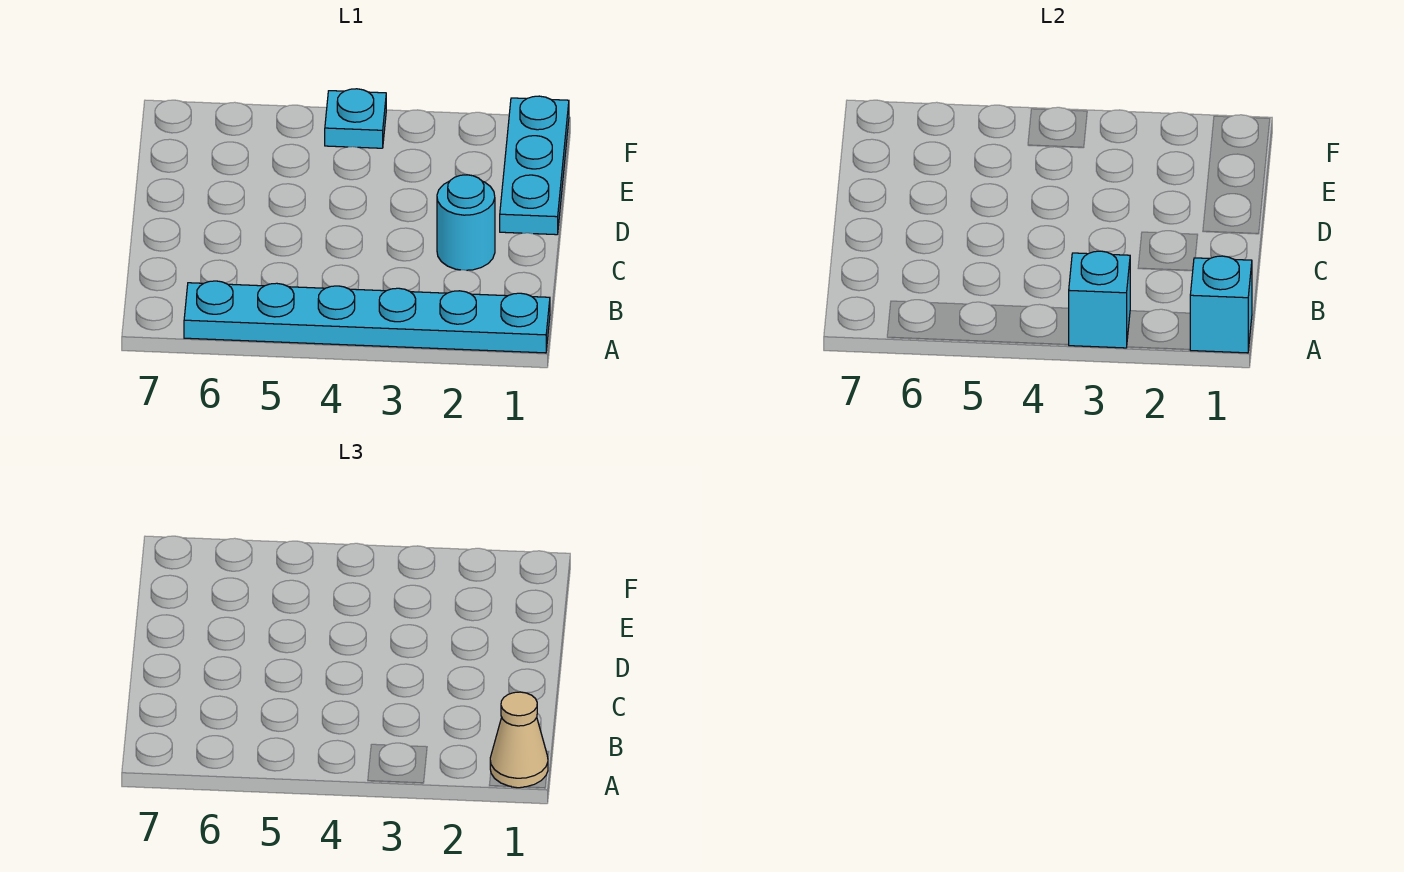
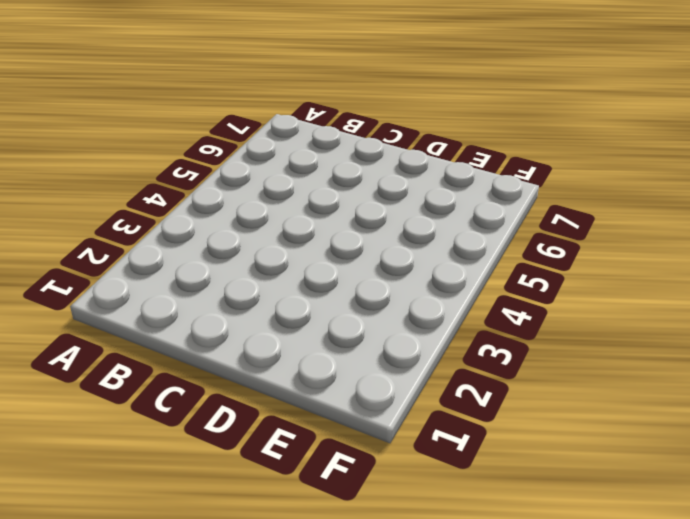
none -> cyan plate A1:A6 level 1
none -> cyan round brick C2 level 1

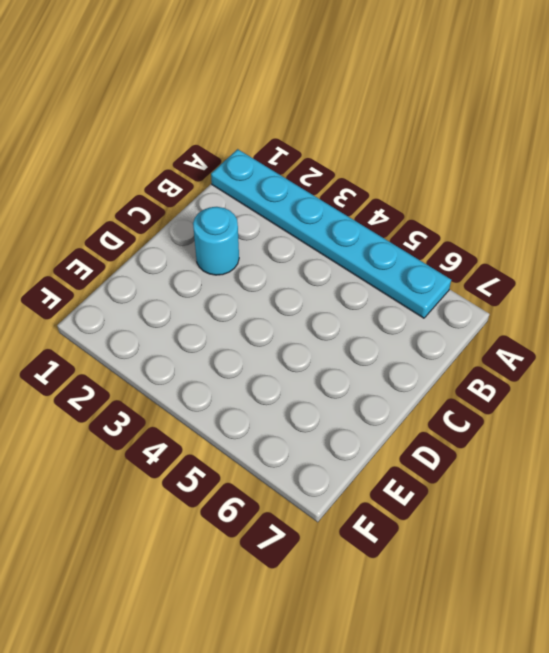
none -> cyan plate D1:F1 level 1
none -> cyan plate F4 level 1

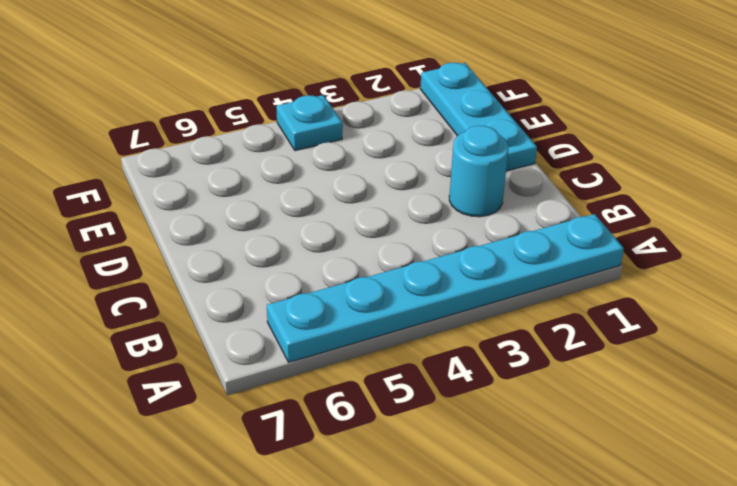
none -> cyan brick A1 level 2
none -> cyan brick A3 level 2

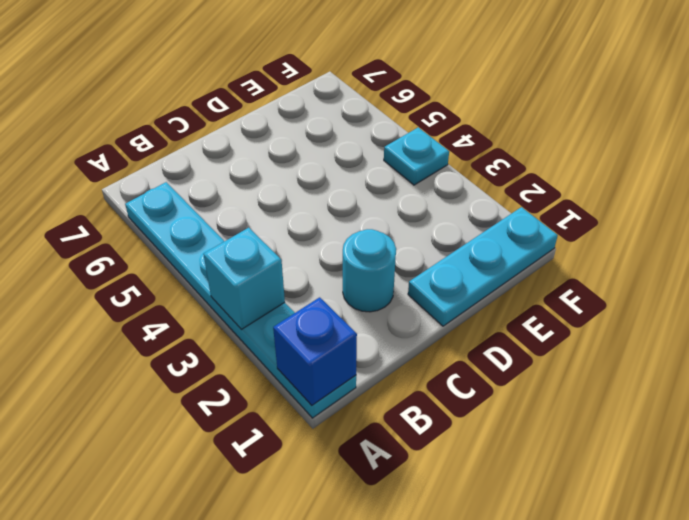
blue brick A1 level 2 -> cyan brick A1 level 2
none -> tan cone A1 level 3

